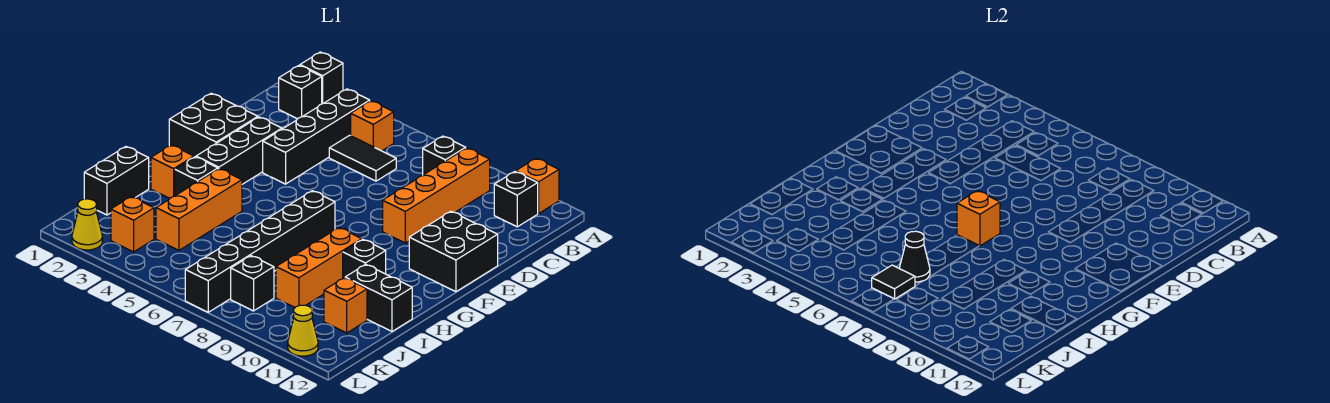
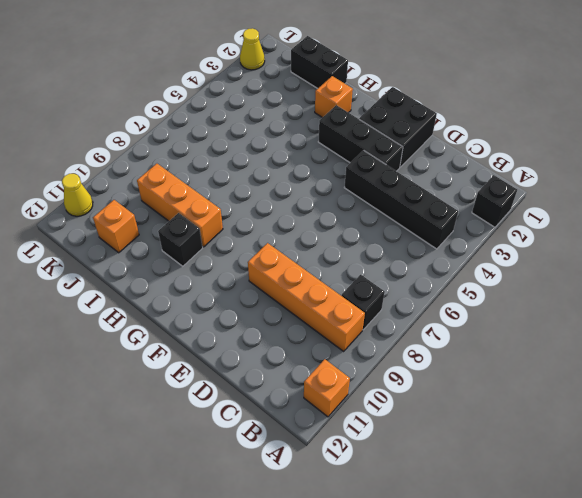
none -> black brick B2 level 1
none -> orange brick B5 level 1
none -> black brick B11 level 1

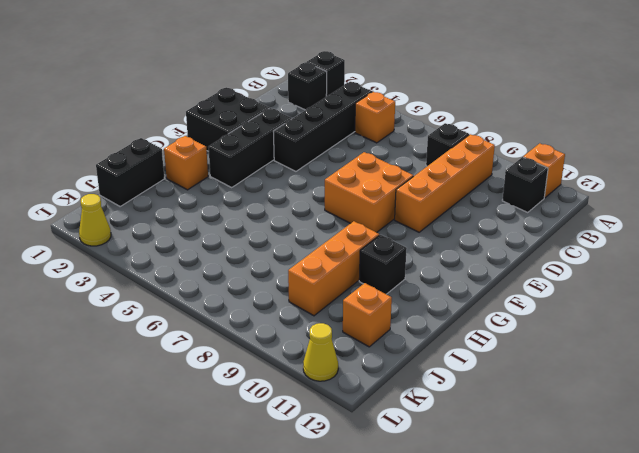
orange brick E7:F8 level 1 -> none
none -> black tile C5:C6 level 1
none -> black brick E11:F12 level 1
none -> black brick G7:L7 level 1

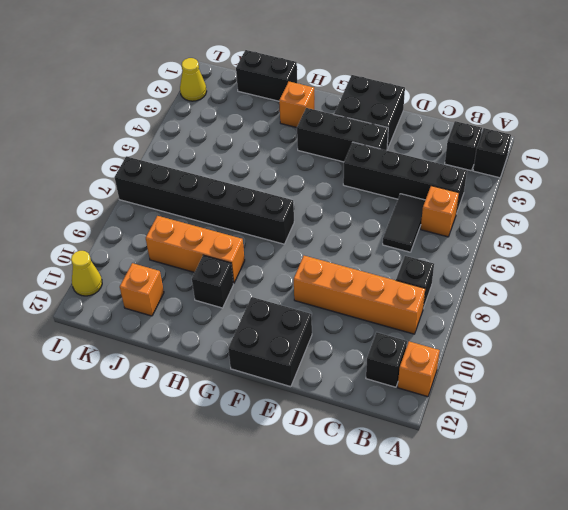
none -> black brick H3 level 1
none -> orange brick H4:J4 level 1
none -> black brick I11:I12 level 1

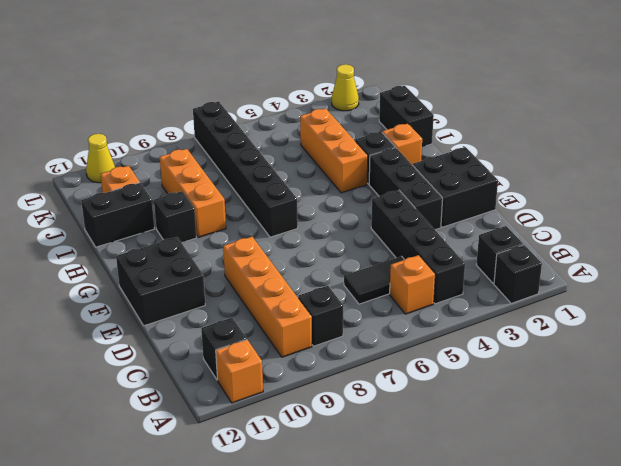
none -> orange brick K3 level 1
none -> black brick K8 level 1
none -> orange brick G7 level 2

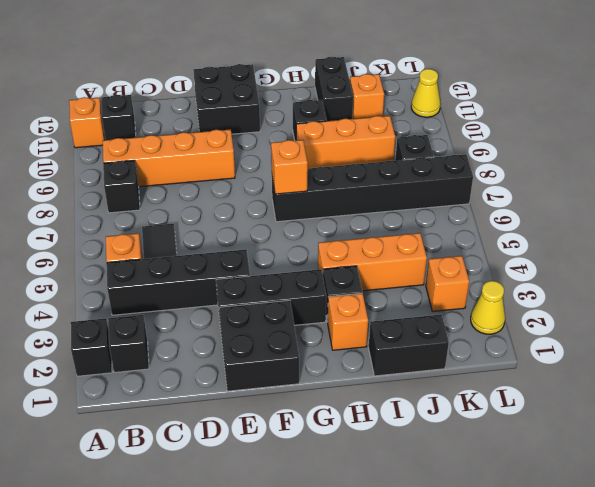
none -> black cone J7 level 2
none -> black tile K7 level 2

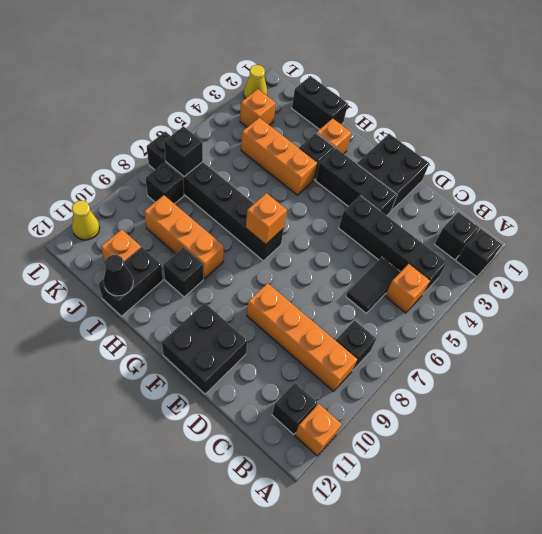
black cone I12 level 2 -> black cone J7 level 2
black brick K7 level 2 -> black tile K7 level 2

